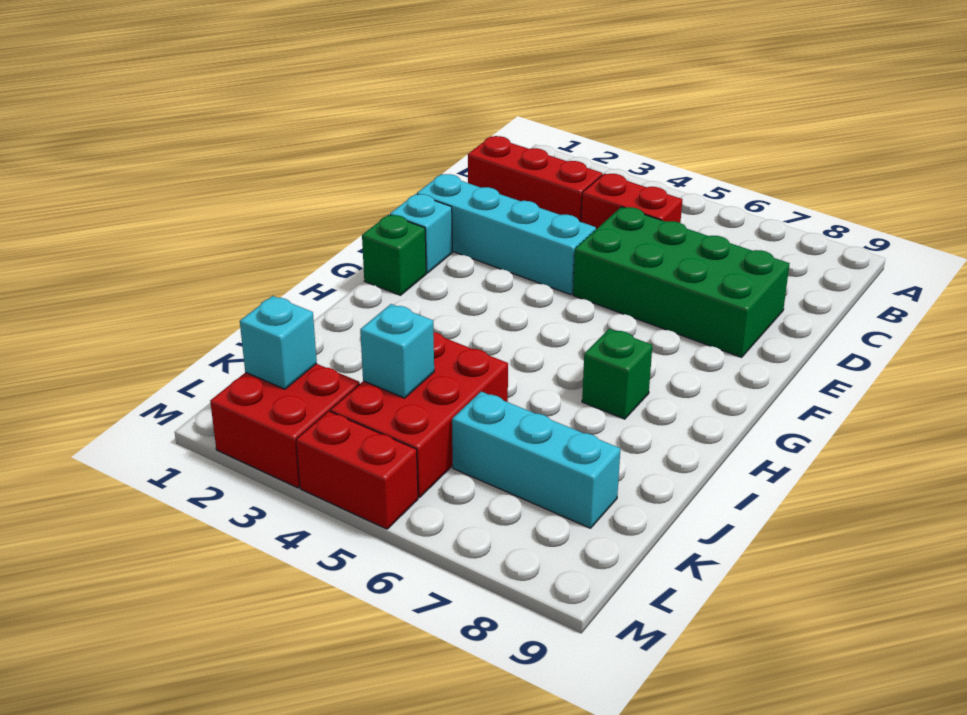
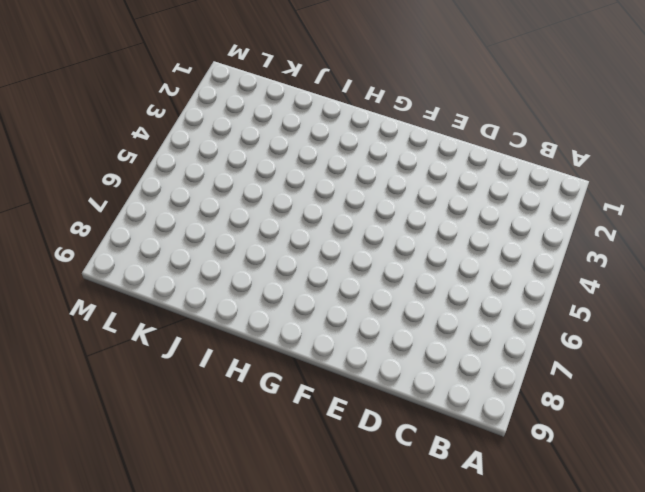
none -> red brick C1:C3 level 1
none -> red brick C4:C5 level 1
none -> green brick D5:E8 level 1

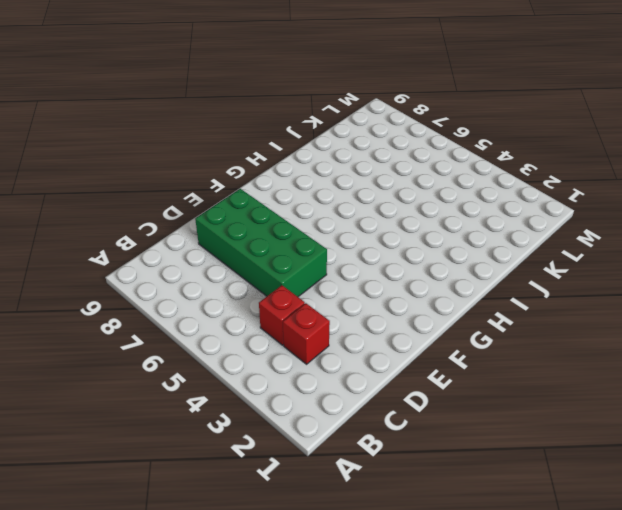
red brick C3 level 1 -> red brick C1:C3 level 1
red brick C4 level 1 -> red brick C4:C5 level 1
none -> cyan brick E1:E4 level 1
none -> cyan brick F1 level 1
none -> green brick G1 level 1

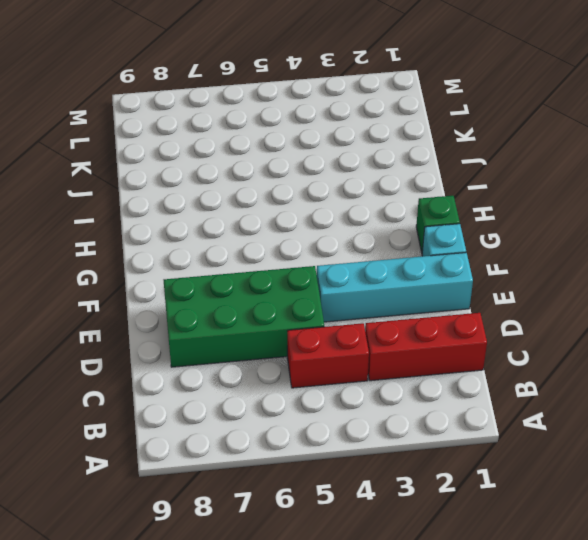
none -> green brick H7 level 1
none -> red brick J4:L5 level 1
none -> cyan brick K6:K8 level 1

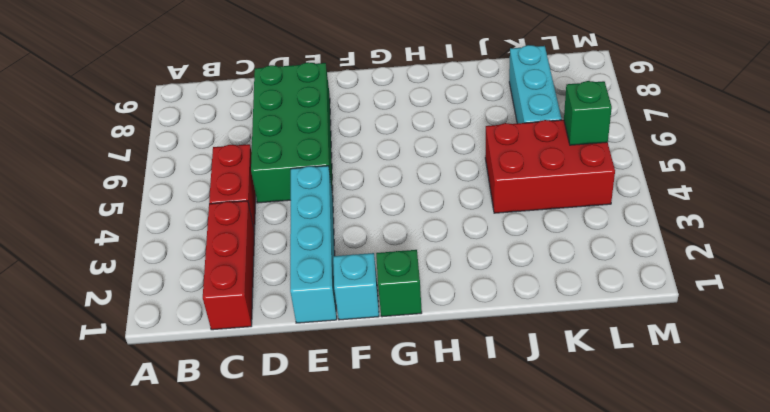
green brick L5 level 2 -> green brick H7 level 1
none -> red brick L2:M3 level 1
none -> red brick M4:M5 level 1
none -> cyan brick K4 level 2

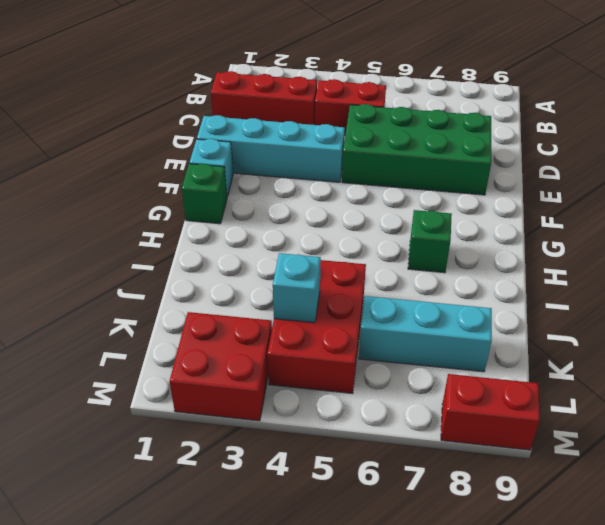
red brick M8:M9 level 1 -> red brick M4:M5 level 1
none -> cyan brick L2 level 2

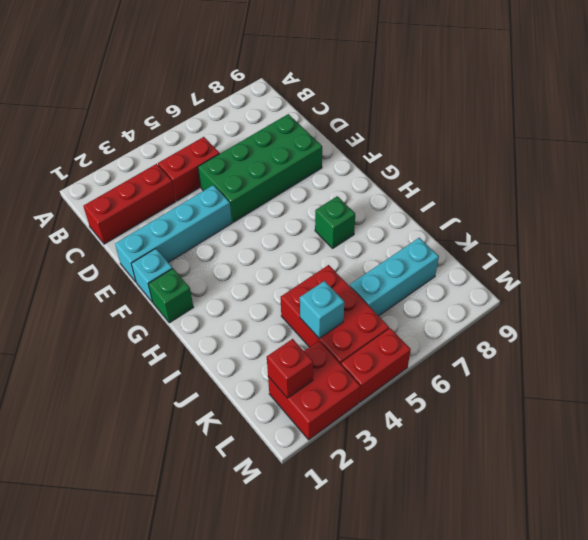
red brick L2 level 2 -> cyan brick L2 level 2

